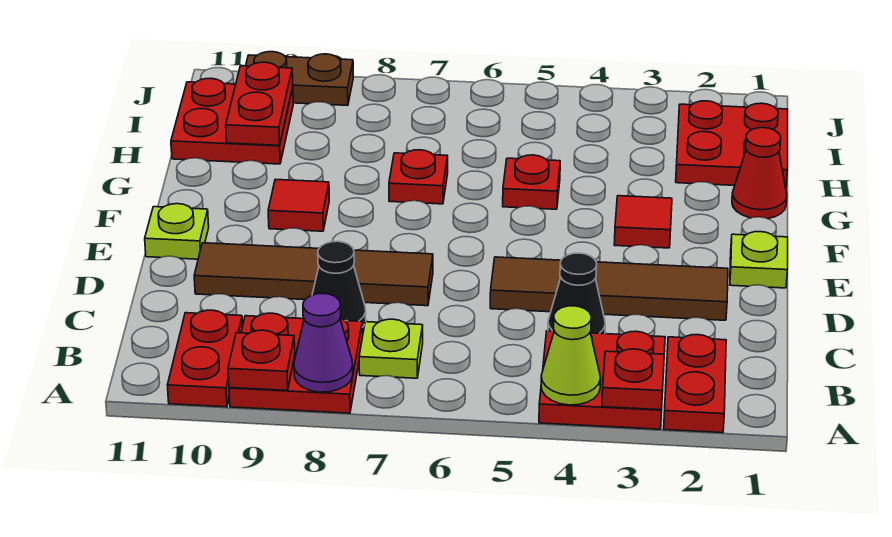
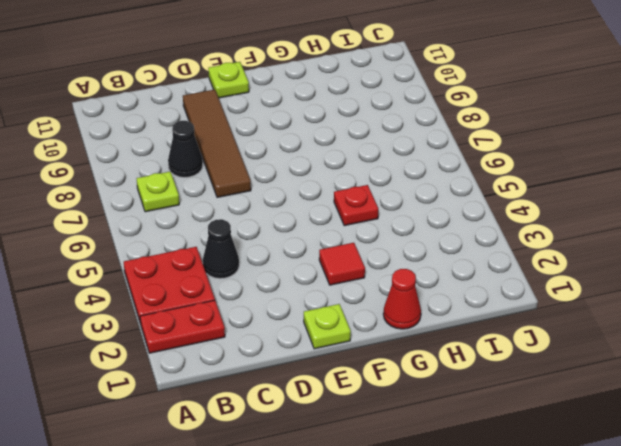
none -> red plate A8:B9 level 1
none -> red plate A10:B10 level 1
none -> brown tile D2:D5 level 1

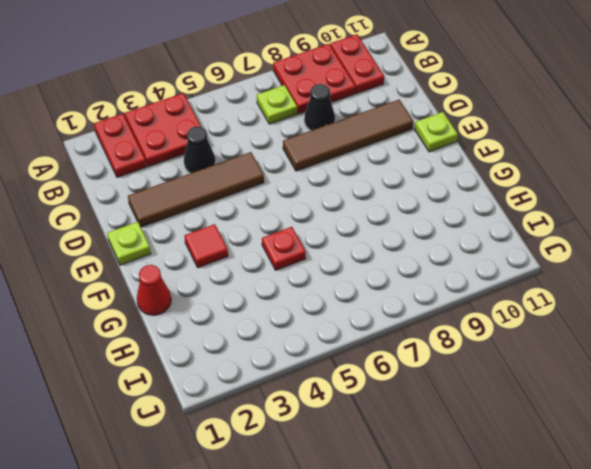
none -> red tile F9 level 1
none -> red plate G7 level 1
none -> red plate H1:I2 level 1

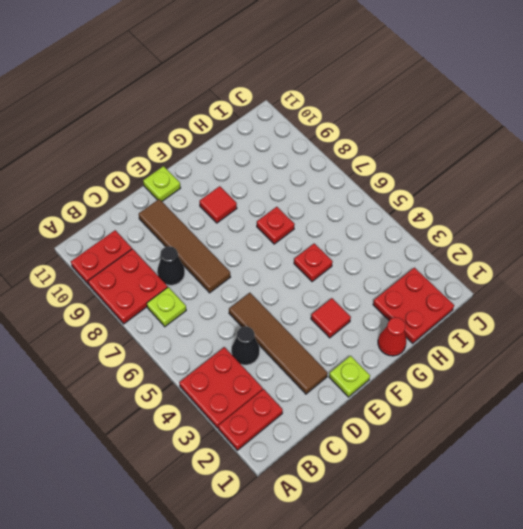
none -> red plate H10:I11 level 1
none -> brown plate J9:J10 level 1
none -> red plate A3 level 2

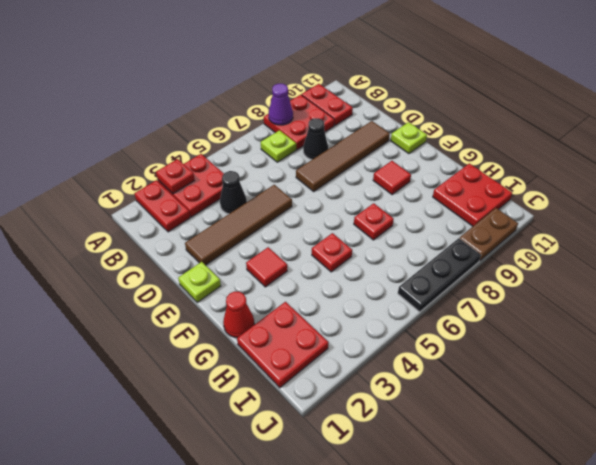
black plate J6:J8 level 1 -> none
none -> lime cone A4 level 2
none -> red plate A9 level 2
none -> red plate H10:I10 level 2

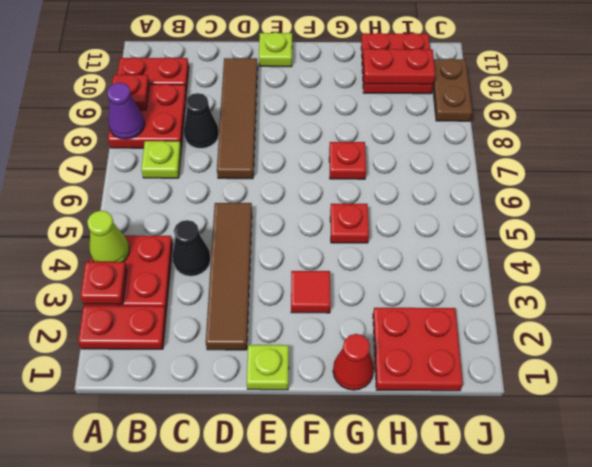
none -> red tile F9 level 1

